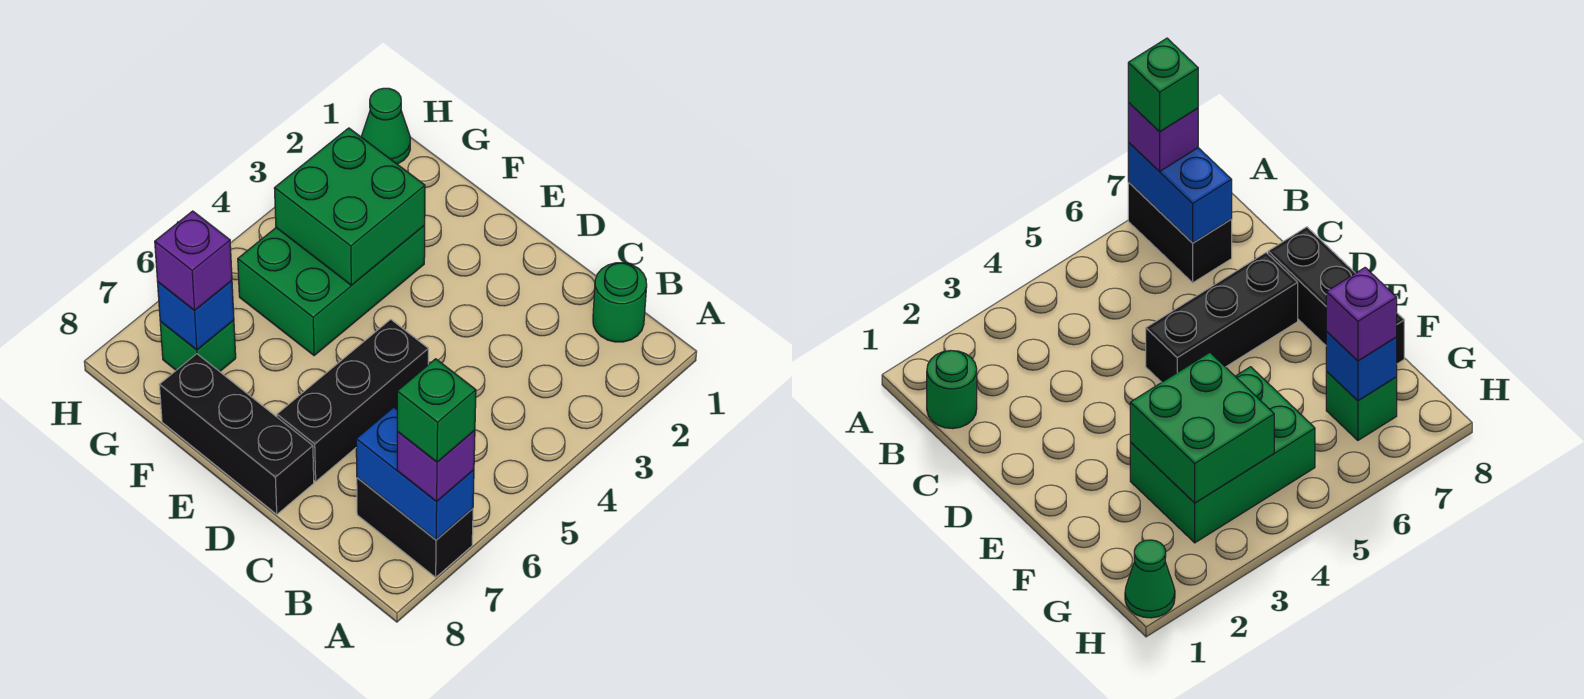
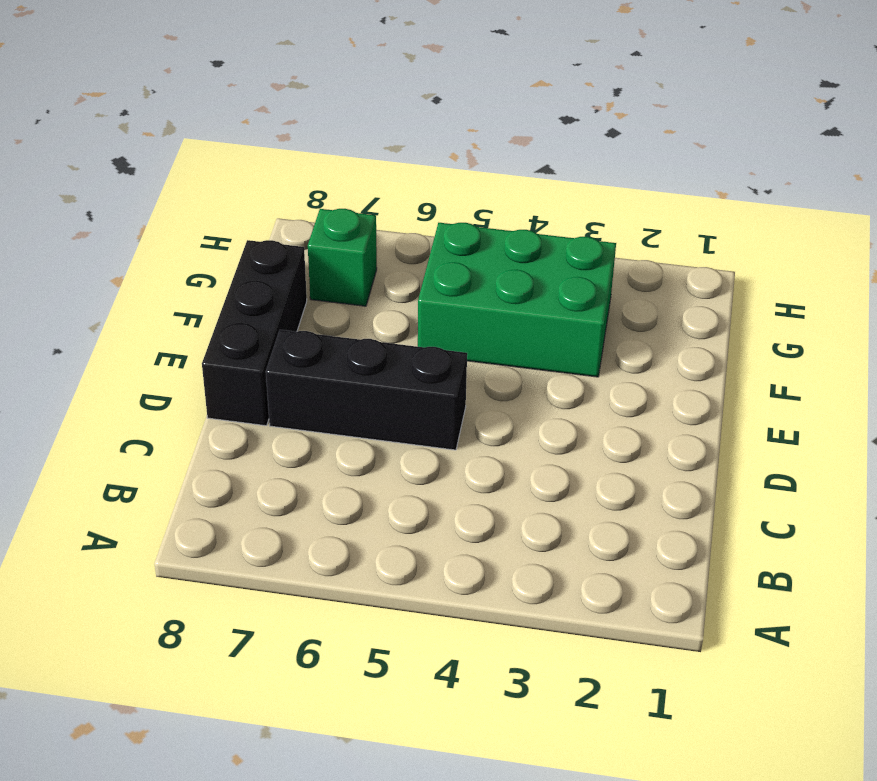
none -> black brick A7:B7 level 1
none -> green round brick B1 level 1
none -> green cone H1 level 1

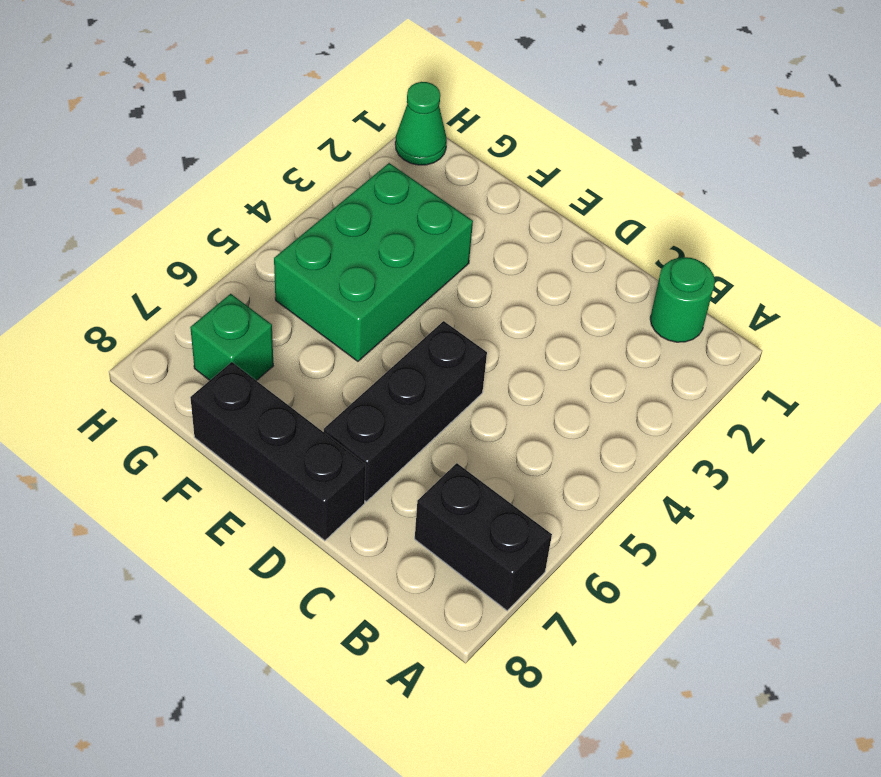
none -> blue brick A7:B7 level 2
none -> green brick F3:G4 level 2
none -> blue brick G7 level 2

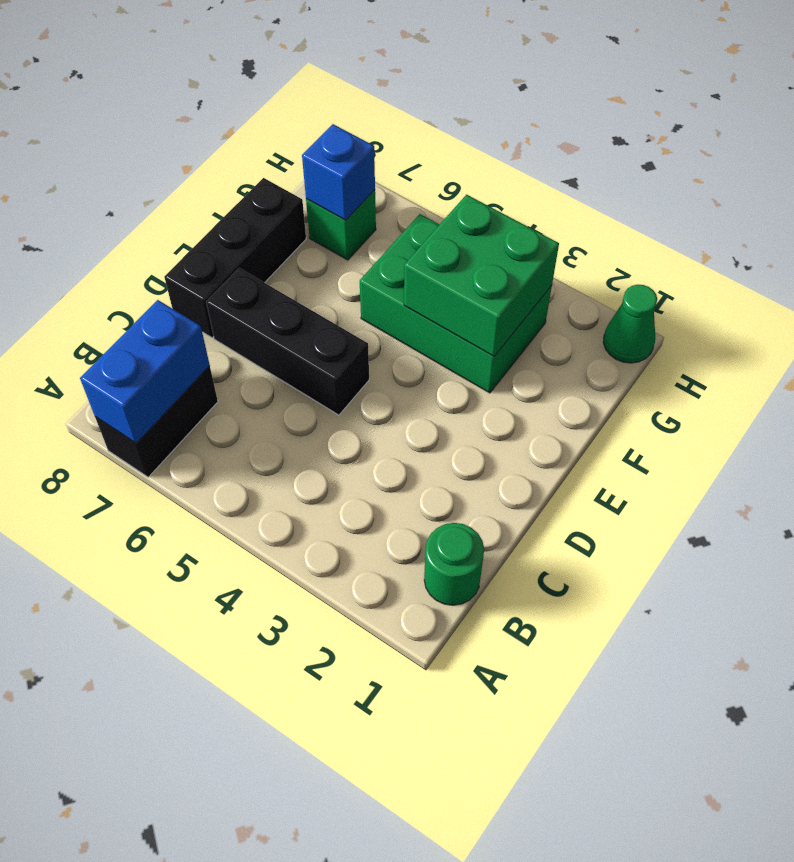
none -> purple brick A7 level 3
none -> purple brick G7 level 3
none -> green brick A7 level 4

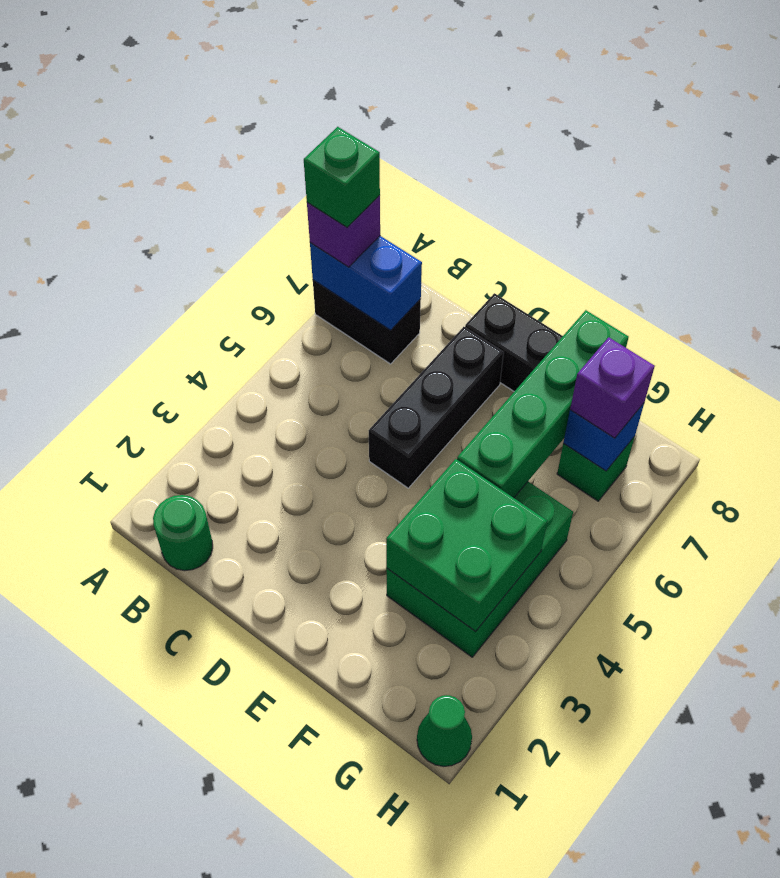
green brick F5:F8 level 2 -> none

